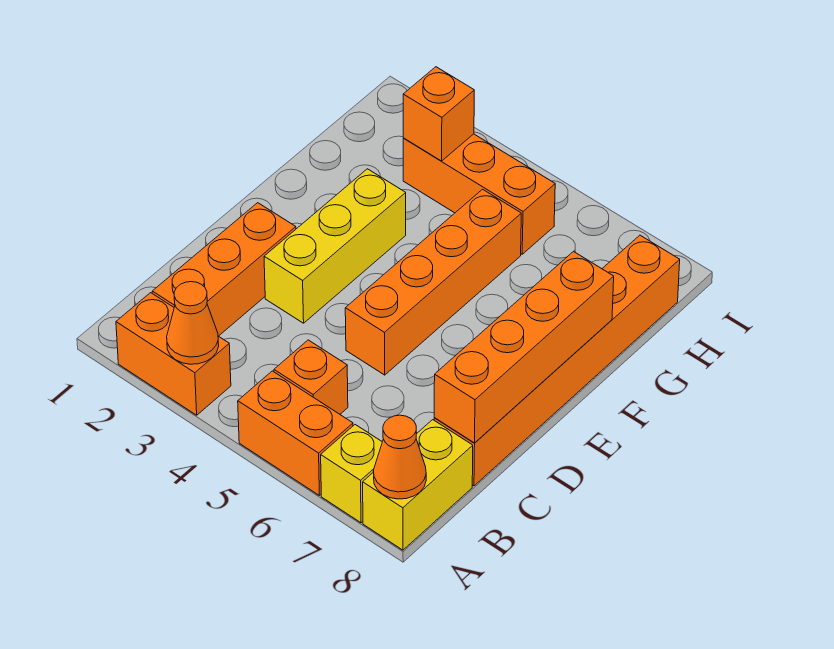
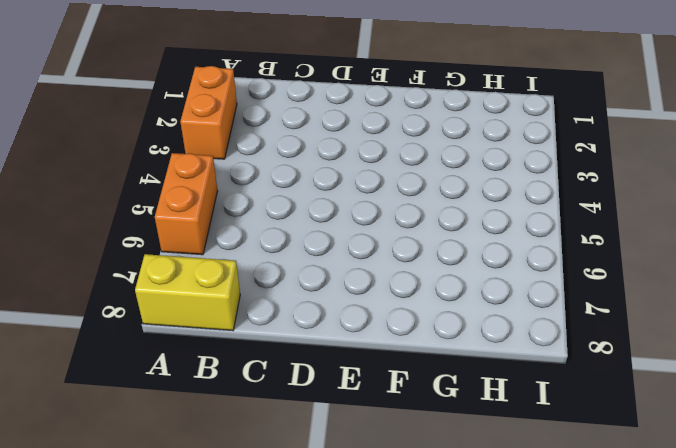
none -> yellow brick A7 level 1
none -> orange brick B2:D2 level 1
none -> orange brick B5 level 1

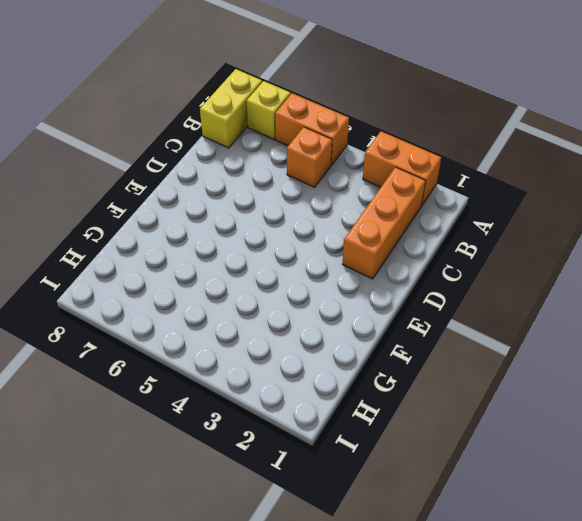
none -> orange brick C8:H8 level 1
none -> yellow brick D3:F3 level 1
none -> orange brick D5:G5 level 1

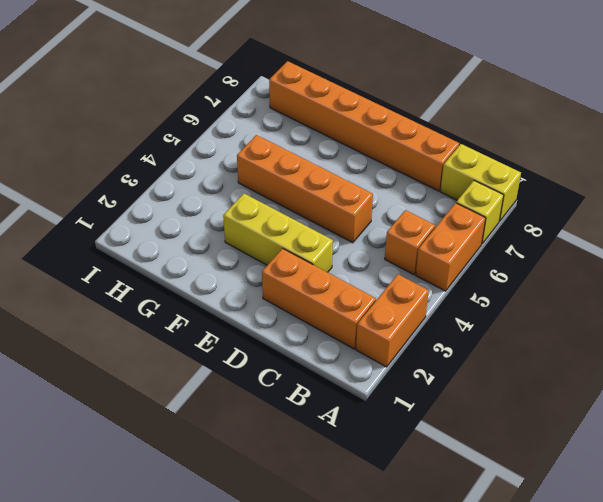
none -> orange brick H3:H5 level 1
none -> orange cone A3 level 2
none -> orange cone A8 level 2

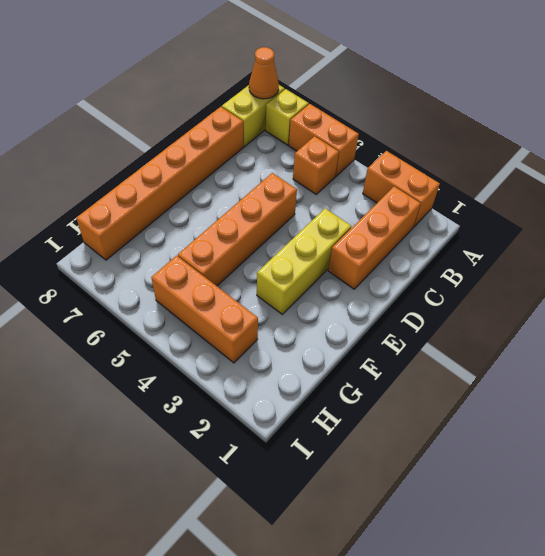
none -> orange cone A3 level 2
none -> orange brick C8:F8 level 2
none -> orange brick H3 level 2

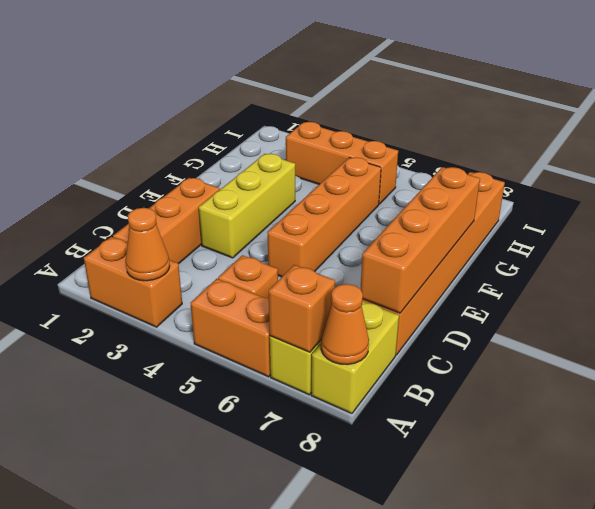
orange brick A7 level 2 -> orange brick H3 level 2

